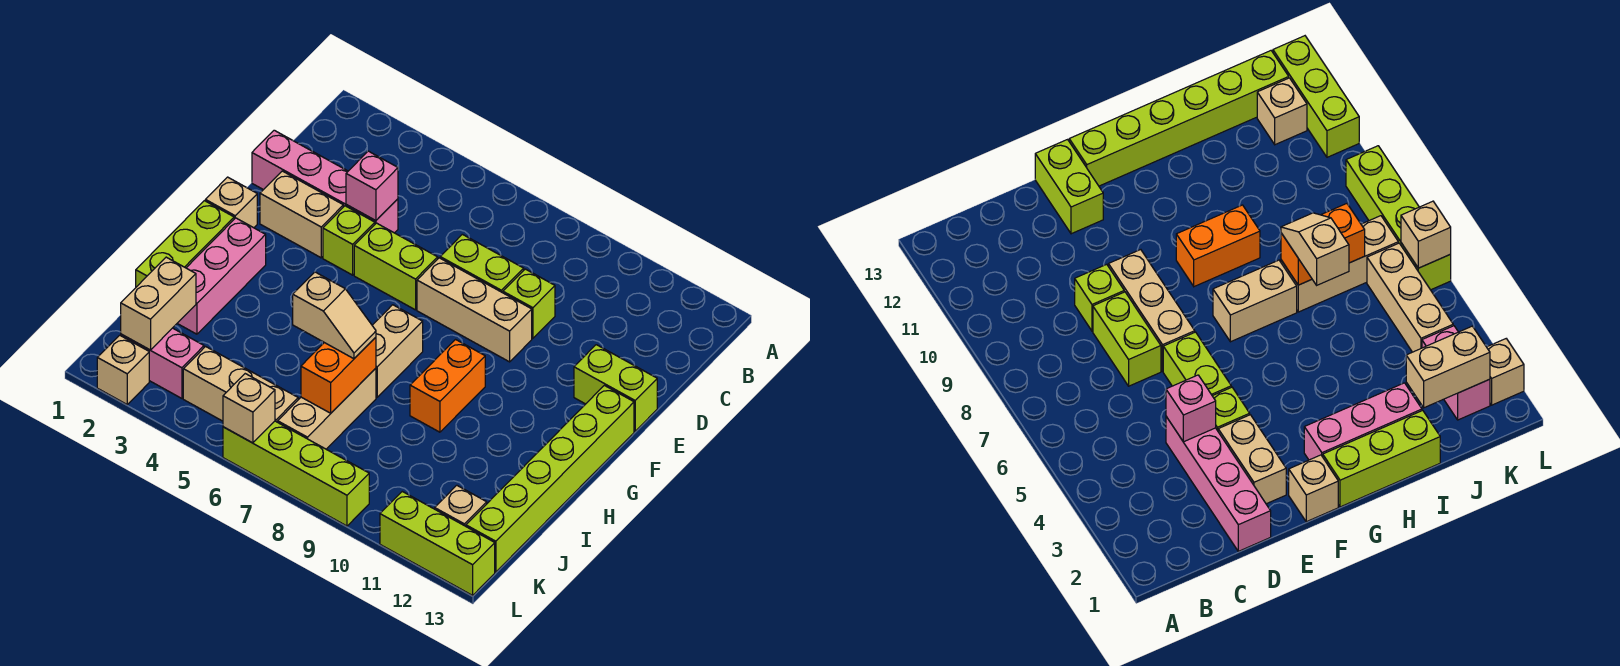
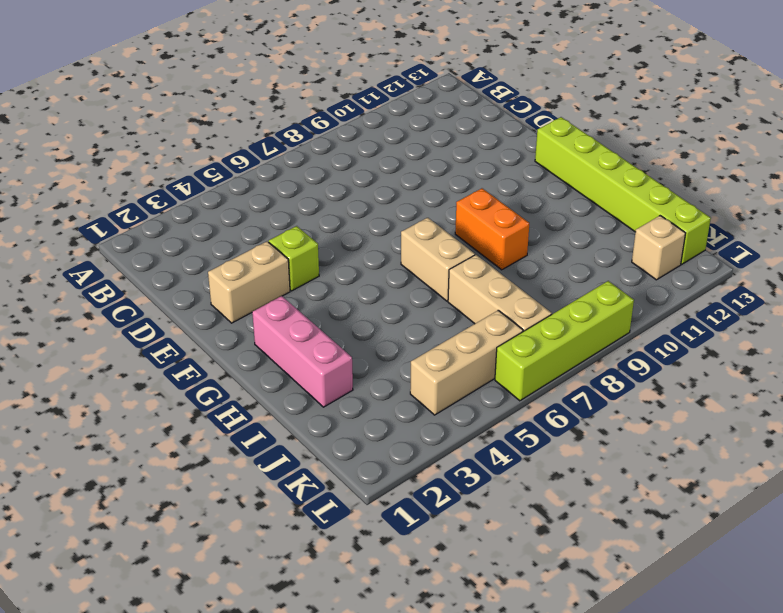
none -> pink brick D1:D4 level 1
none -> lime brick D7:D8 level 1
none -> lime brick D9 level 1

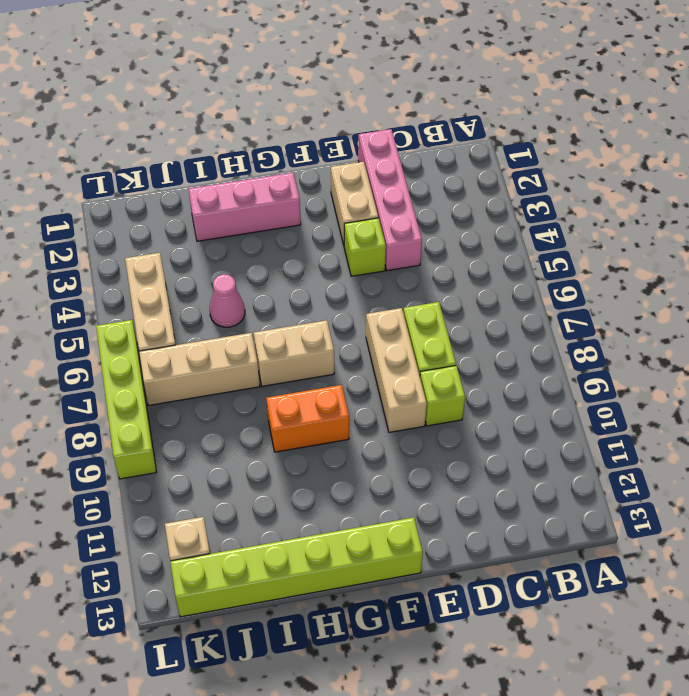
pink cone I5 level 1 -> none
none -> lime brick E5:E6 level 1
none -> lime brick E12:E13 level 1
none -> tan brick F1 level 1

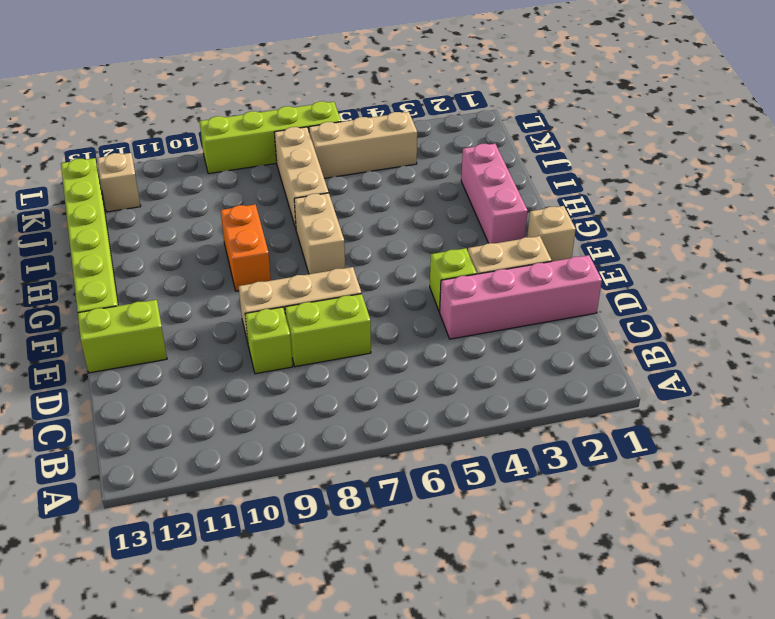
none -> lime brick E5:E6 level 1
none -> lime brick G1:I1 level 1
none -> pink brick K2:K3 level 1

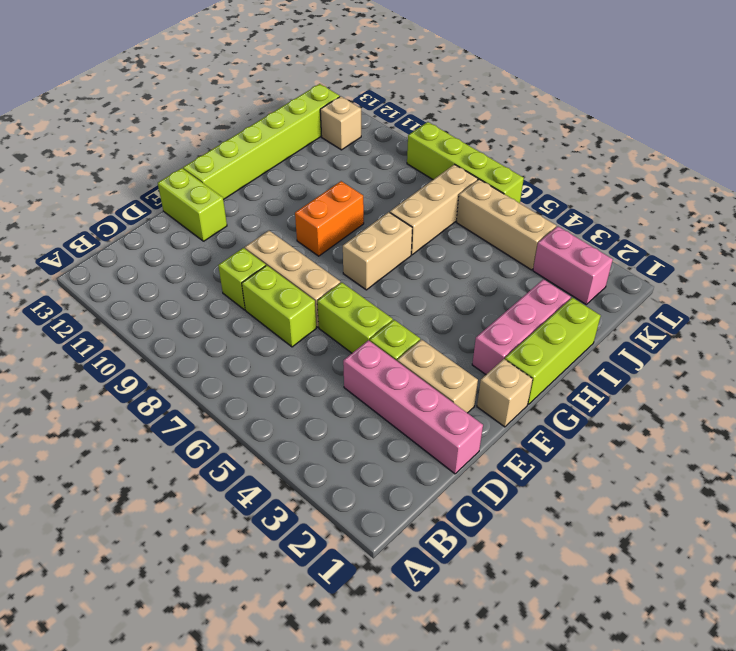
none -> tan brick L2 level 1
none -> lime brick L11:L13 level 1
none -> pink brick D4 level 2

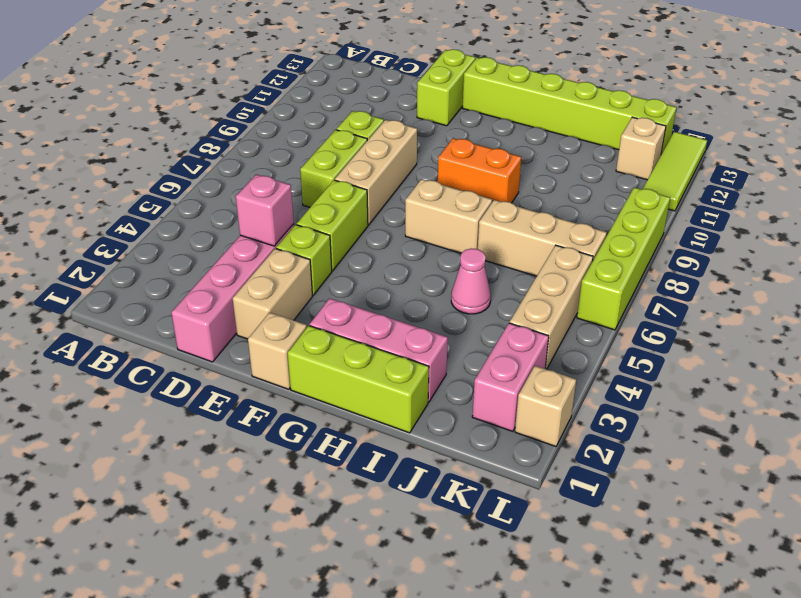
pink cone I5 level 1 -> none
lime tile L11:L13 level 1 -> lime brick L11:L13 level 1
none -> orange brick I7:J7 level 2
none -> tan brick J2:K2 level 2
none -> tan brick L6 level 2

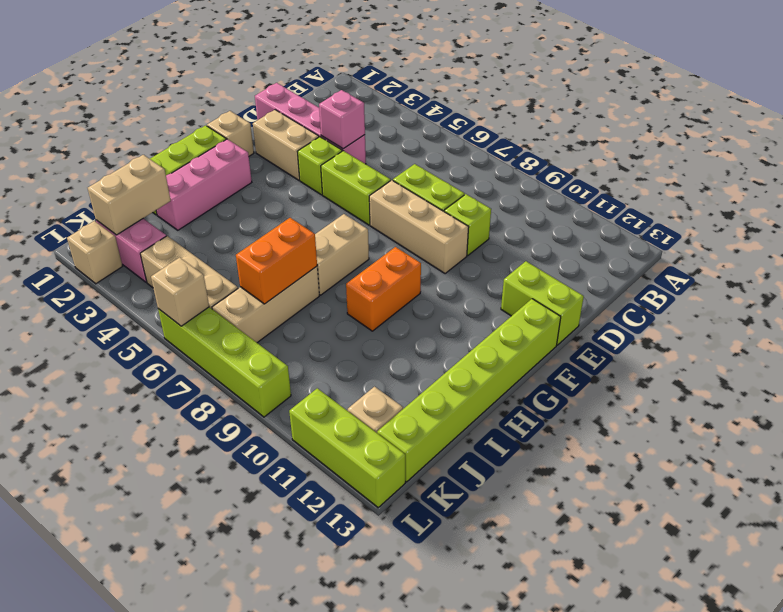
none -> tan slope I6:I7 level 3 top 6

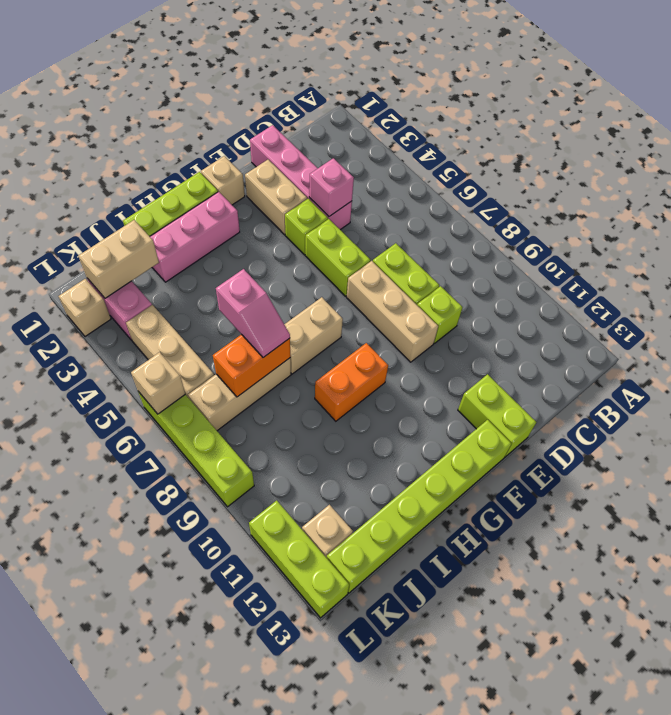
pink slope I6:I7 level 3 top 6 -> tan slope I6:I7 level 3 top 6

